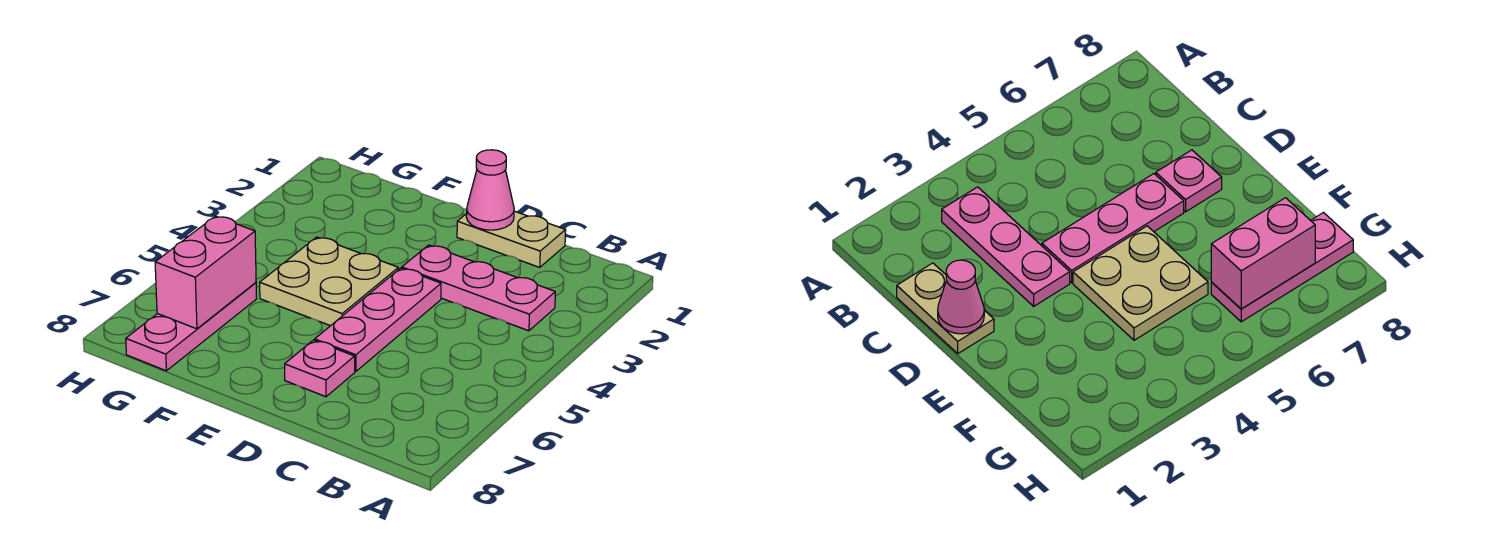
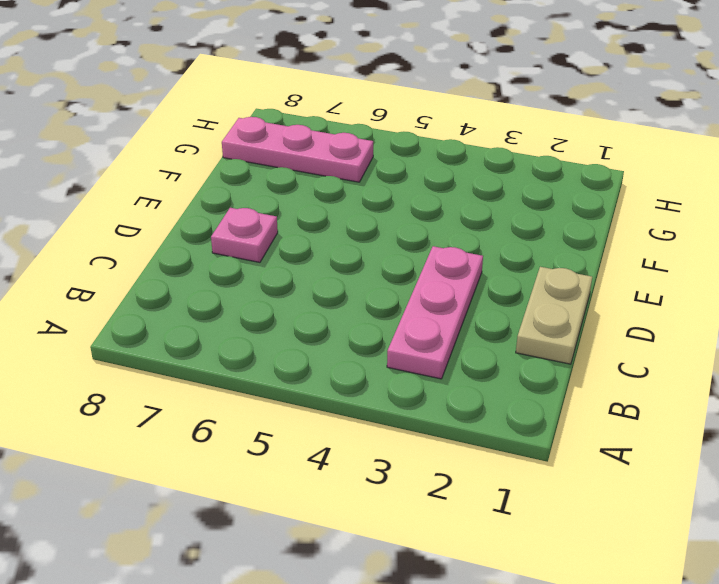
none -> pink plate D4:D6 level 1
none -> tan plate E4:F5 level 1

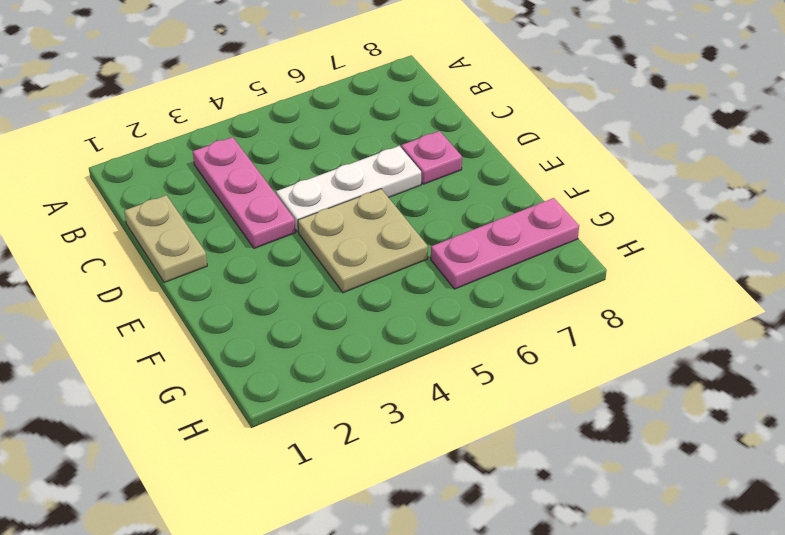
white plate D4:D6 level 1 -> pink plate D4:D6 level 1
none -> pink cone D1 level 2
none -> pink brick G6:G7 level 2

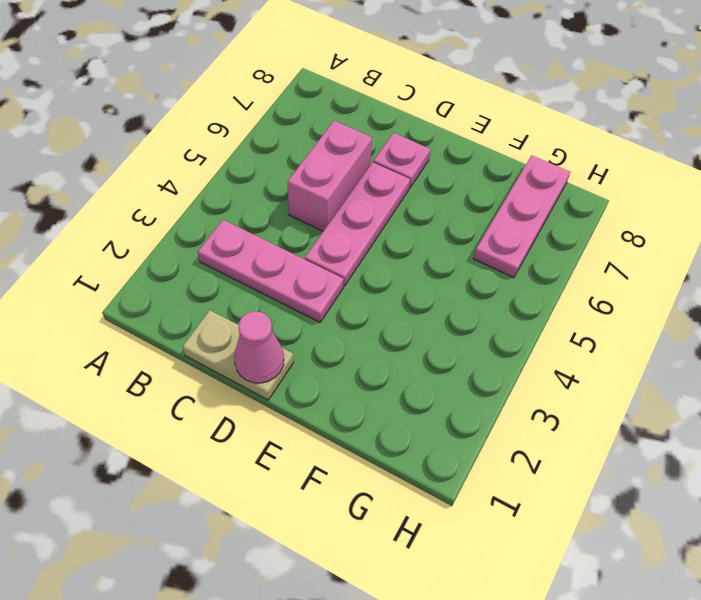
pink brick C5:C6 level 1 -> pink brick G6:G7 level 2
none -> tan plate E4:F5 level 1

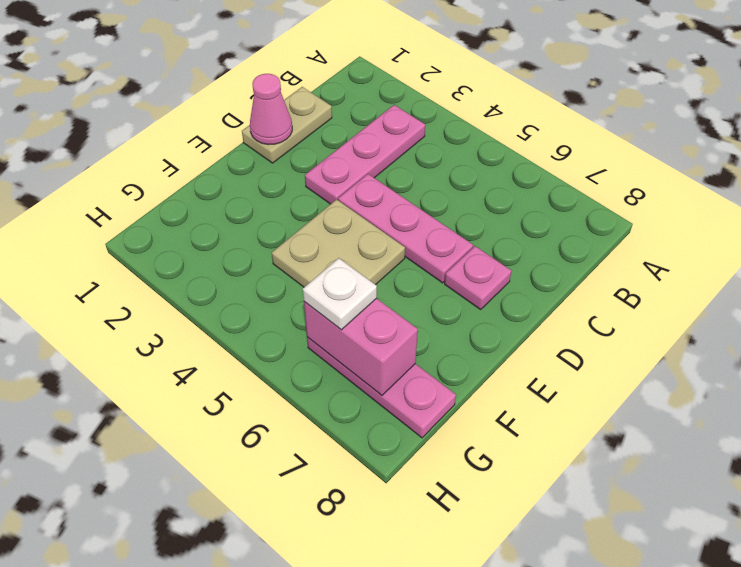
white plate G6 level 3 -> none

